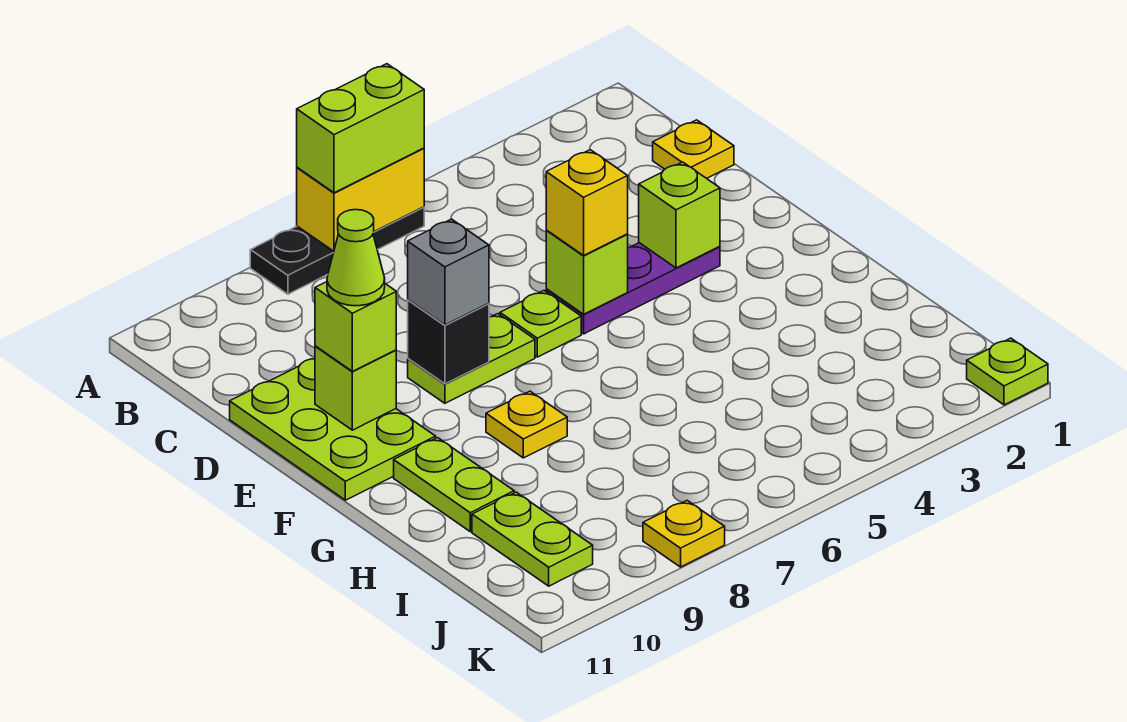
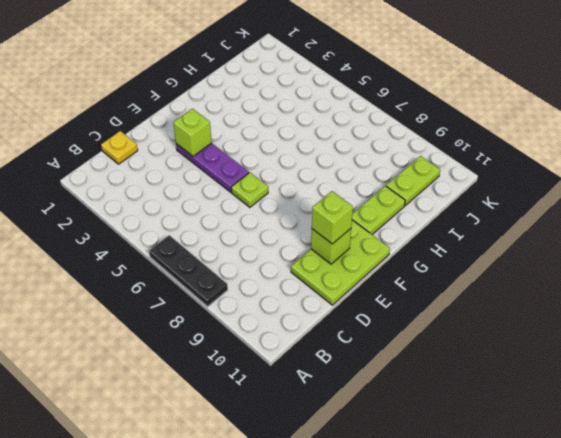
none -> lime plate E7:E8 level 1
none -> yellow plate G8 level 1
none -> lime plate K1 level 1

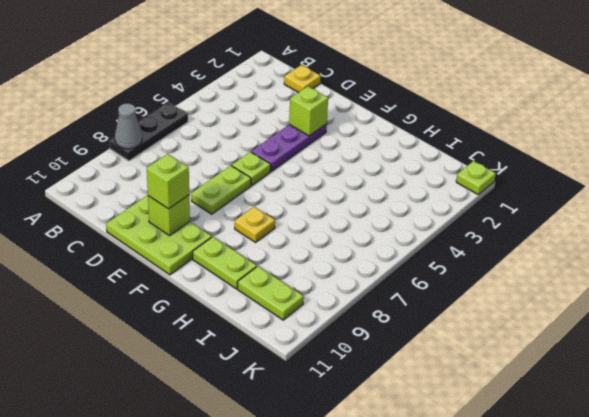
grey cone A8 level 2 -> none
none -> yellow plate K8 level 1
none -> yellow brick A6:A7 level 2
none -> lime brick E5 level 2

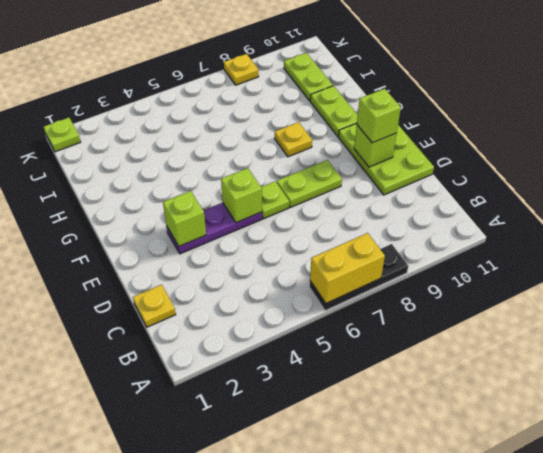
none -> black brick E8 level 2
none -> lime brick A6:A7 level 3
none -> yellow brick E5 level 3

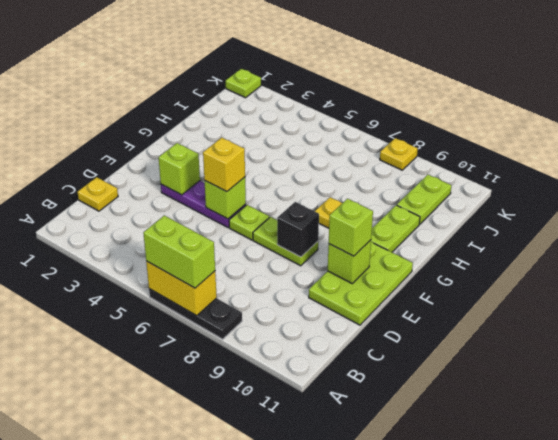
none -> grey brick E8 level 3
none -> lime cone E10 level 4

